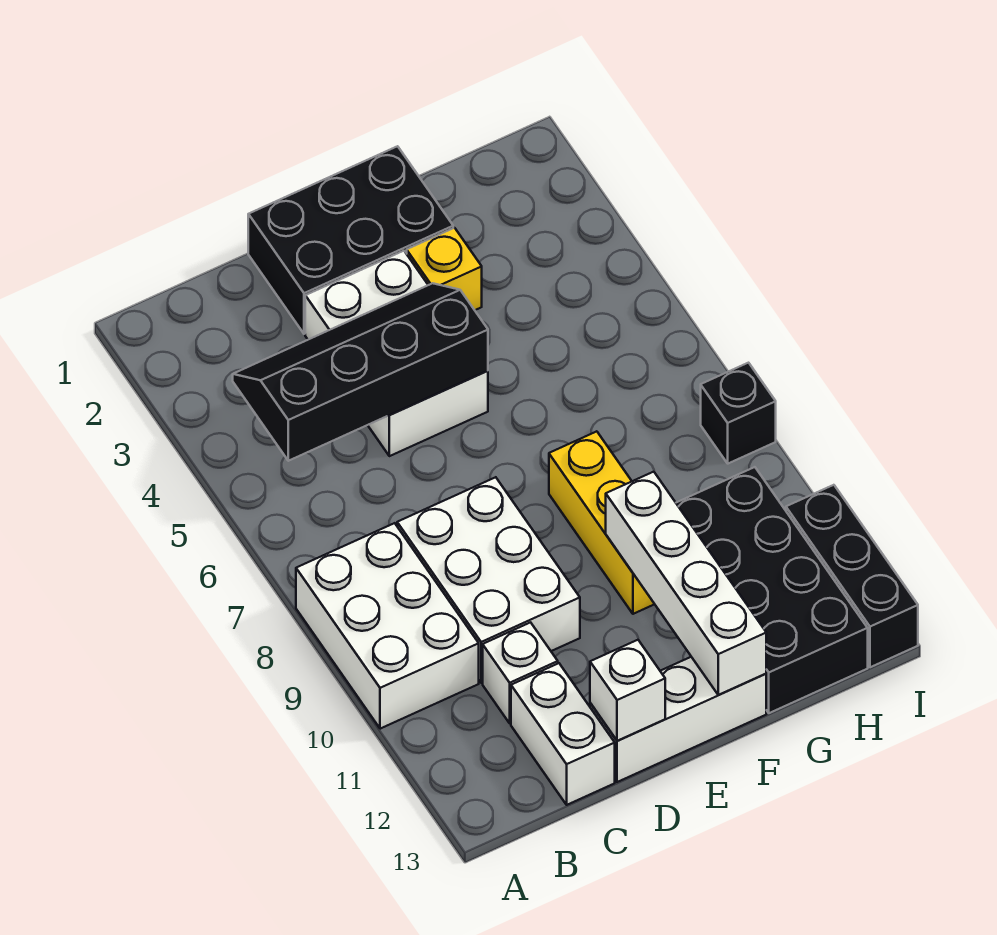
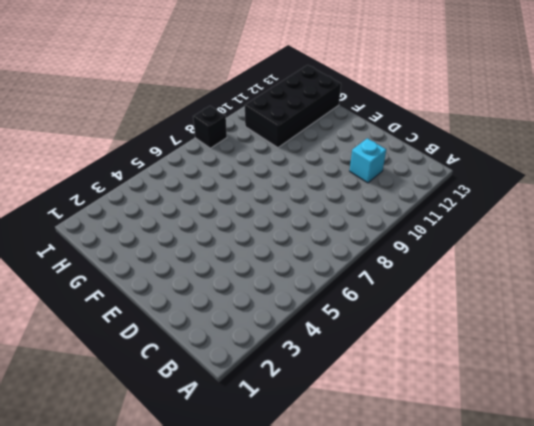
cyan brick C11 level 1 -> white brick C11 level 1
none -> white brick A8:B10 level 1
none -> white brick C8:D10 level 1
none -> white brick C12:C13 level 1

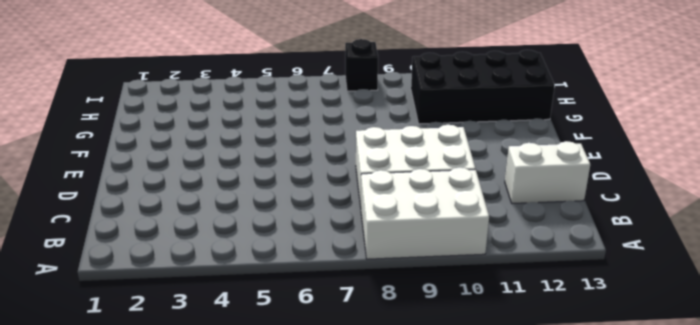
none -> white brick C11 level 1
none -> black brick D1:F2 level 1
none -> white brick D3:E5 level 1

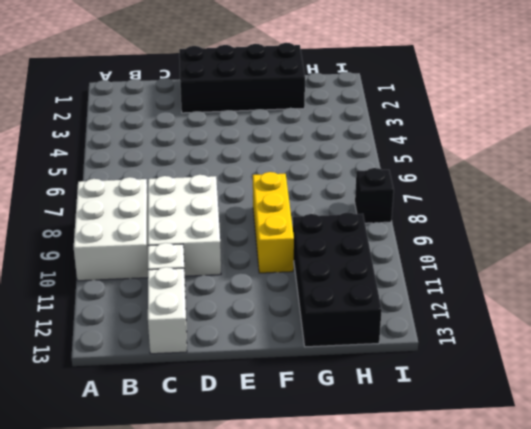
black brick D1:G2 level 1 -> black brick D1:F2 level 1
none -> white brick D3:E5 level 1
none -> white brick D13:F13 level 1
none -> yellow brick F3 level 1

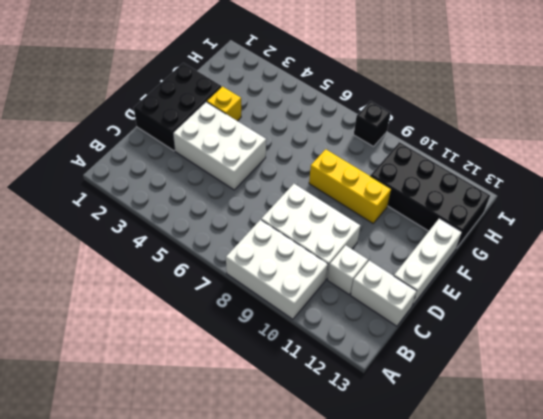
none -> black brick I11:I13 level 1
none -> black slope B4:E5 level 2 top 5
none -> white brick D13 level 2

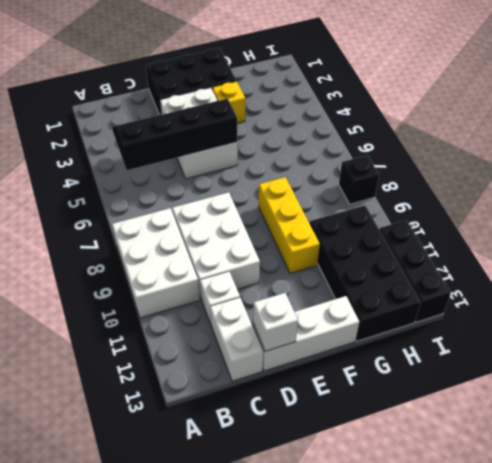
none -> white brick F10:F13 level 2

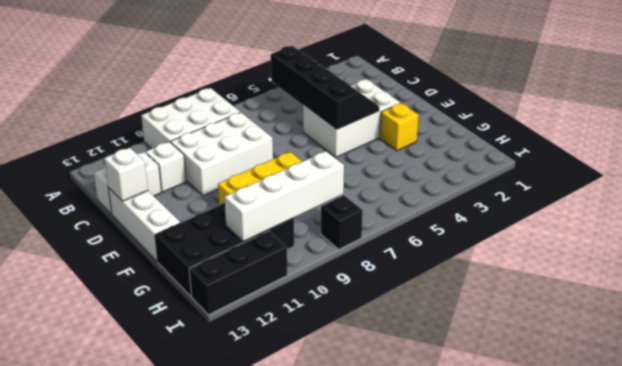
white brick H8:H11 level 2 -> white brick F10:F13 level 2
none -> black brick D1:F2 level 1

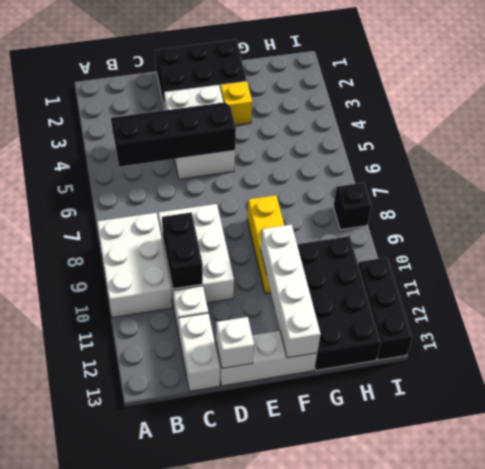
black brick C9:C10 level 2 -> none

